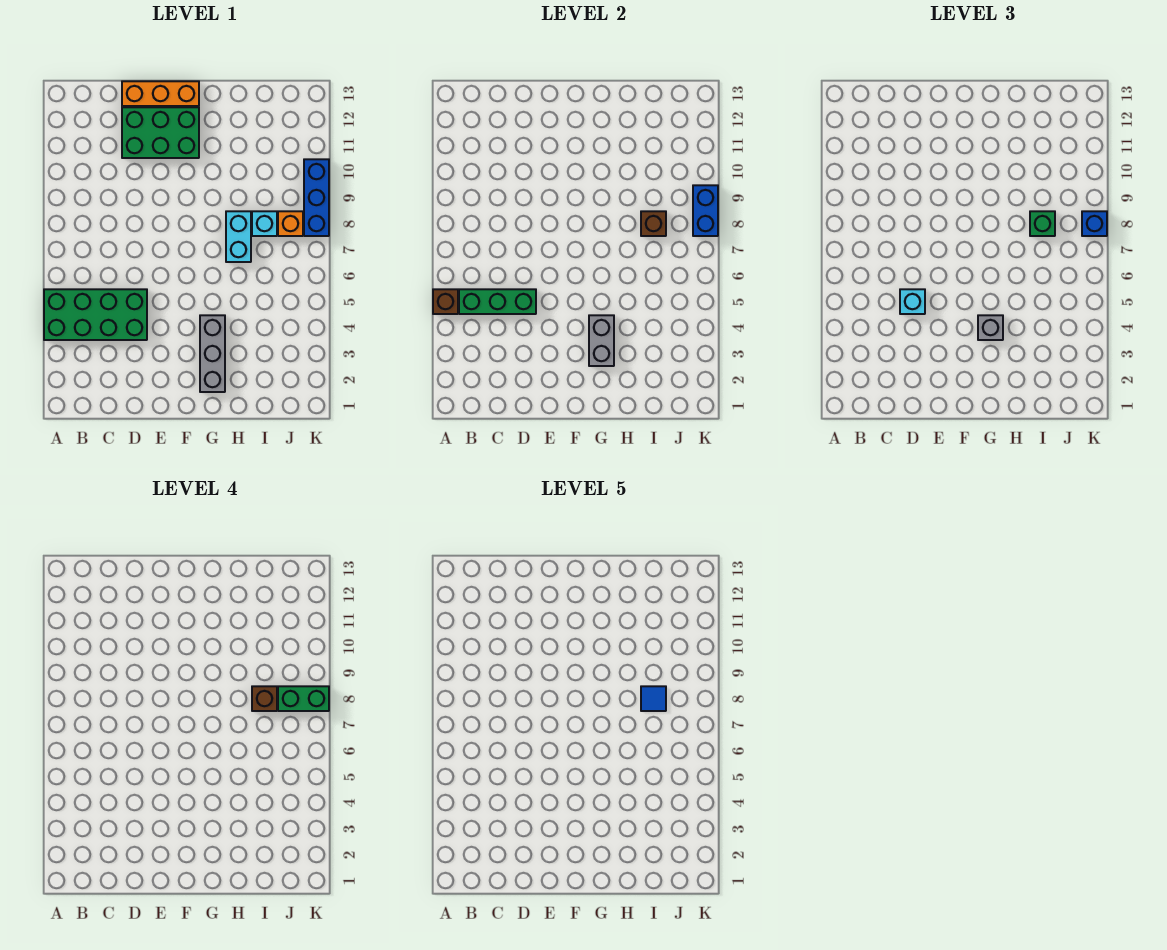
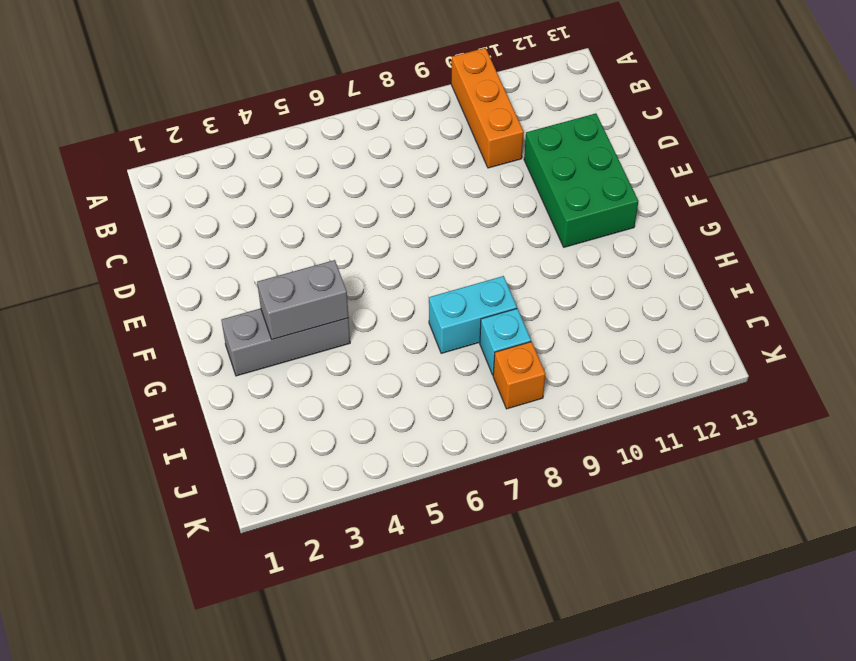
orange brick A10:C10 level 1 -> orange brick D13:F13 level 1
none -> green brick A4:D5 level 1
none -> blue brick K8:K10 level 1
none -> brown brick A5 level 2

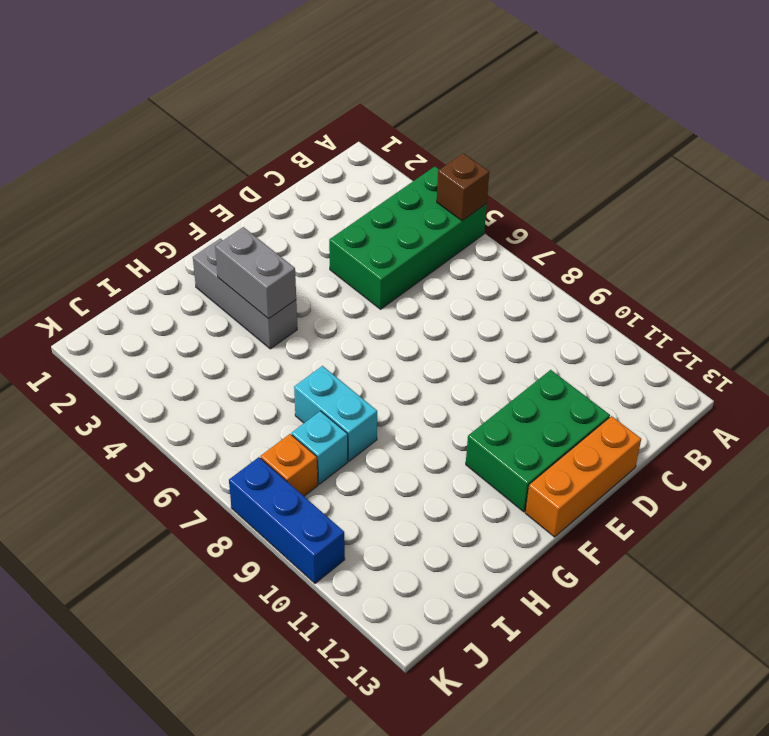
none -> green brick B5:D5 level 2
none -> brown brick I8 level 2
none -> blue brick K8:K9 level 2

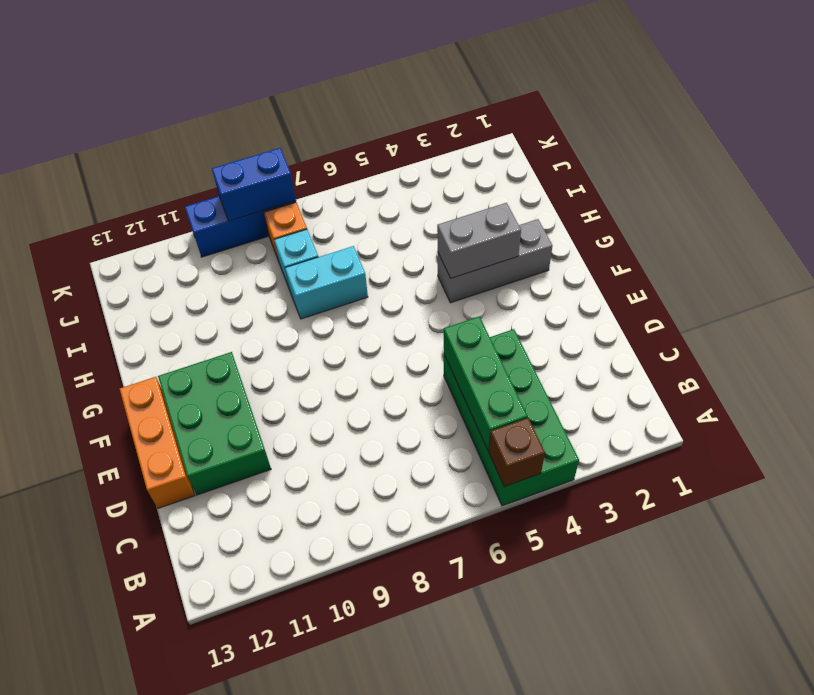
none -> brown brick I8 level 2
none -> cyan brick D5 level 3
none -> grey brick G4 level 3

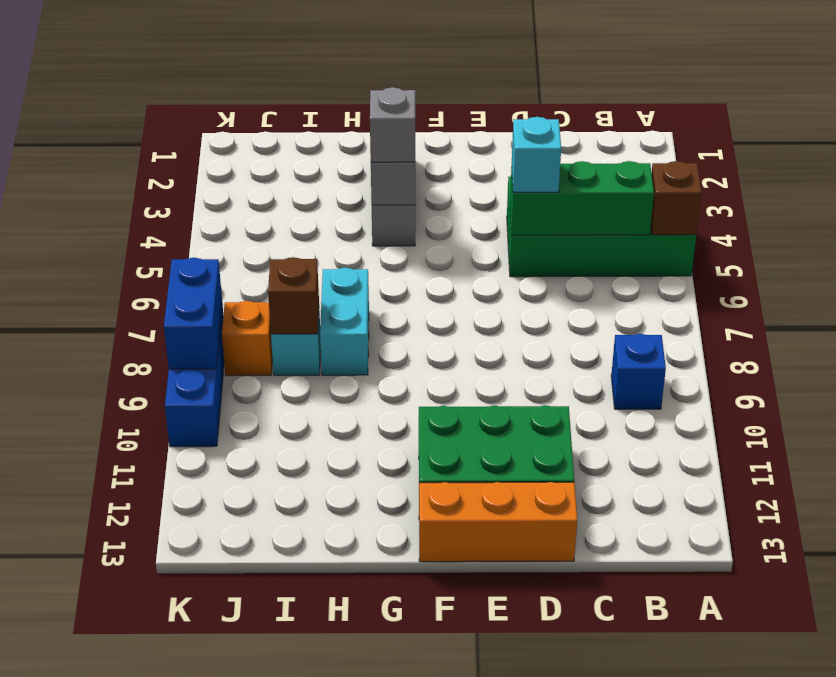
blue brick B9 level 1 -> blue brick K8 level 3
none -> green brick I8 level 3
none -> brown brick I8 level 4
none -> green brick J8:K8 level 4

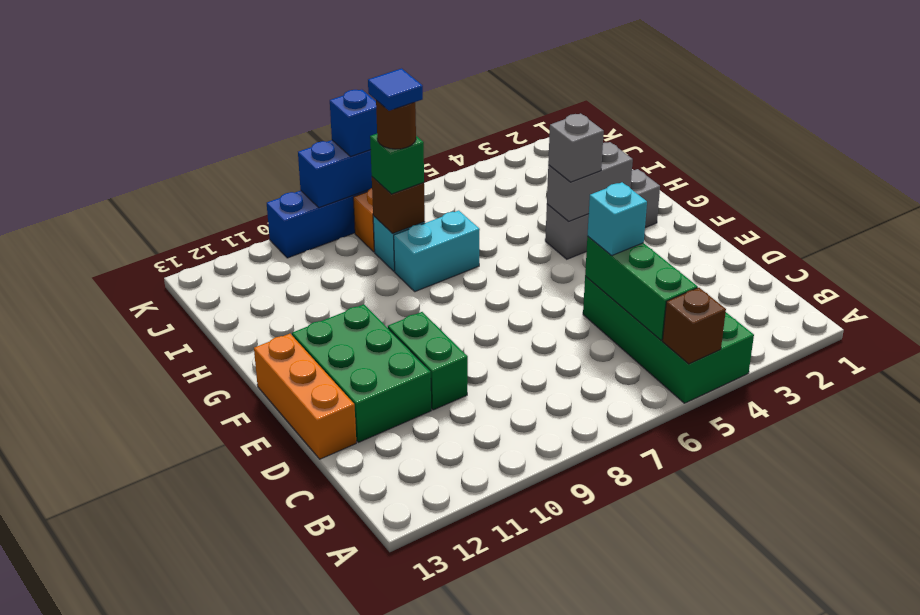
green brick D10:E10 level 1 -> green brick J8:K8 level 4
brown round brick I8 level 4 -> brown brick I8 level 4

